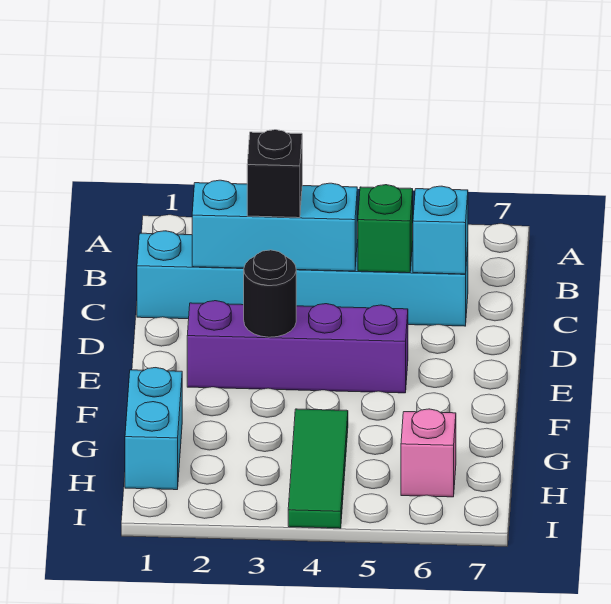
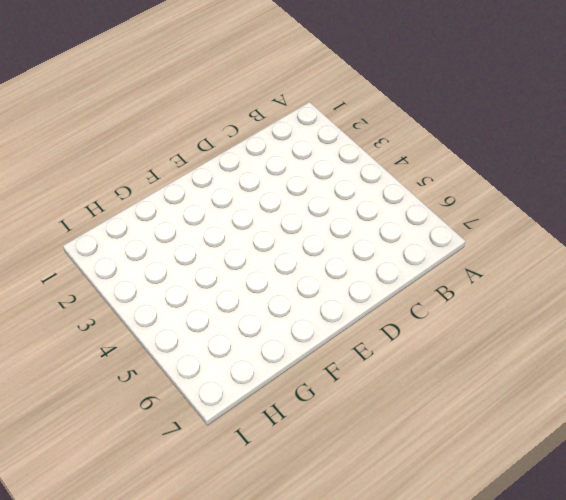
none -> cyan brick C1:C6 level 1
none -> purple brick E2:E5 level 1

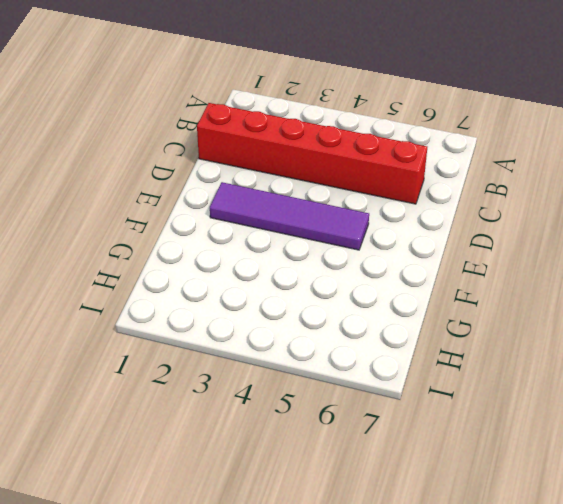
red brick C1:C6 level 1 -> cyan brick C1:C6 level 1
purple tile E2:E5 level 1 -> purple brick E2:E5 level 1
none -> cyan brick G1:H1 level 1
none -> green tile G4:I4 level 1

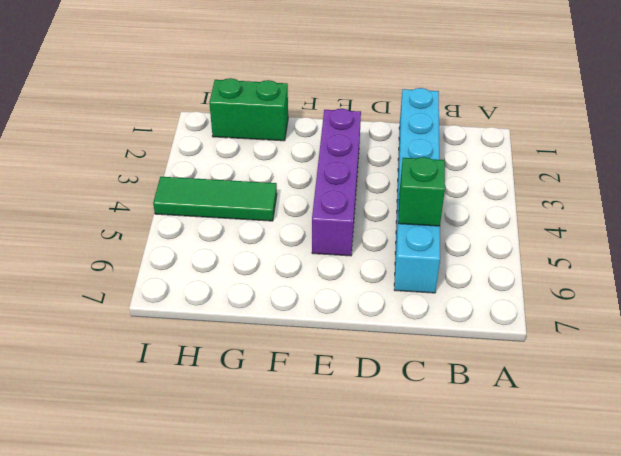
green brick G1:H1 level 1 -> cyan brick G1:H1 level 1
none -> pink brick H6 level 1
none -> cyan brick C2:C4 level 2

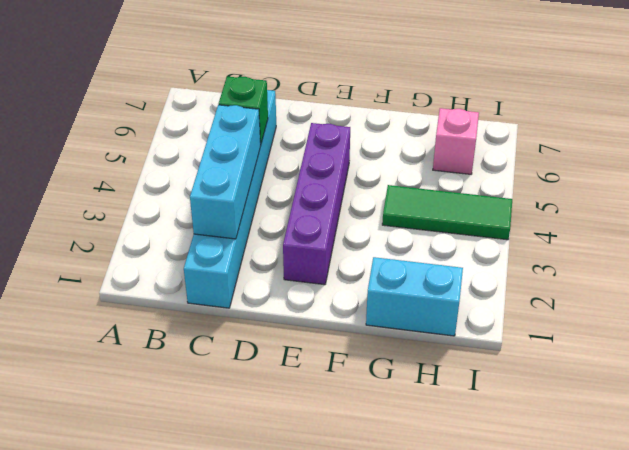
none -> cyan brick C6 level 2
none -> black round brick E3 level 2

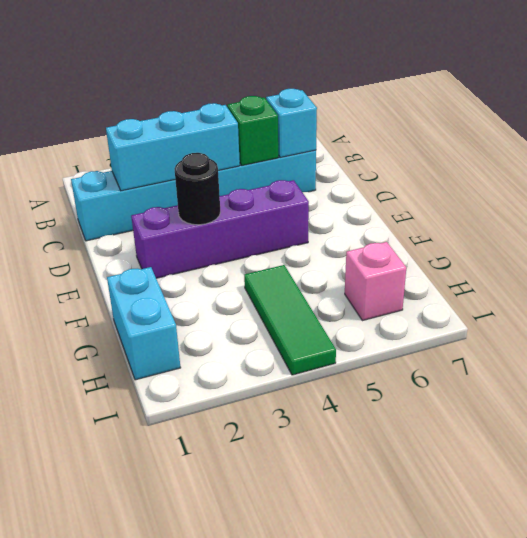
none -> black brick C3 level 3

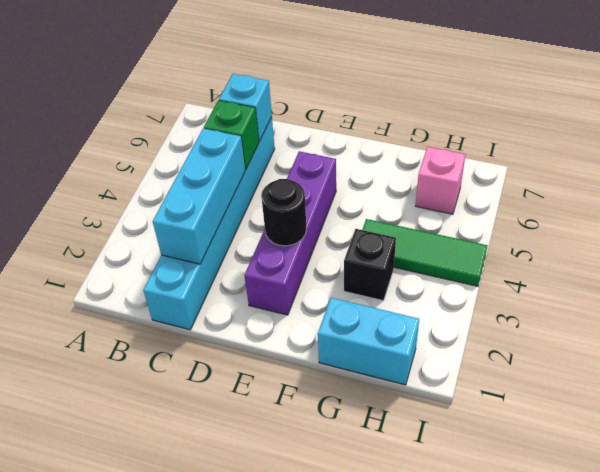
black brick G3 level 1 -> black brick C3 level 3

